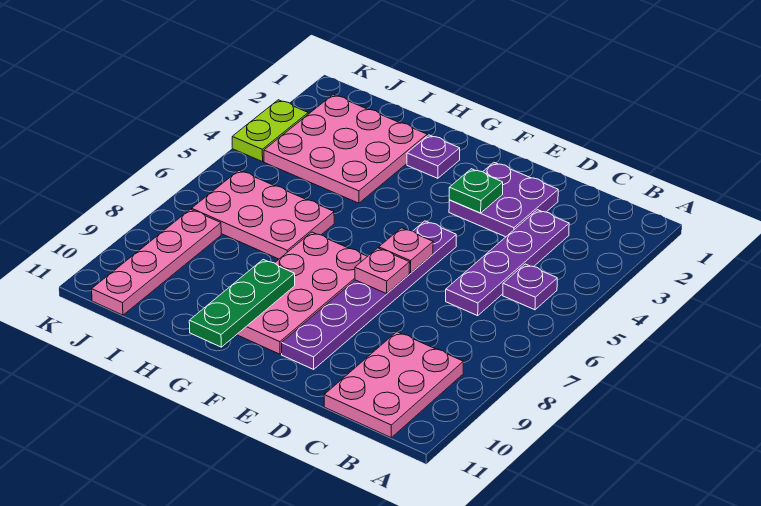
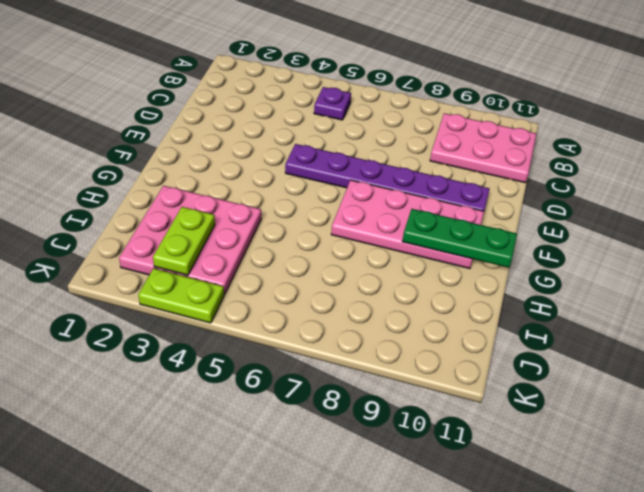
lime plate I3:J3 level 2 -> none
none -> purple plate C3:C6 level 1
none -> purple plate D2:E3 level 1
none -> purple plate G2 level 1

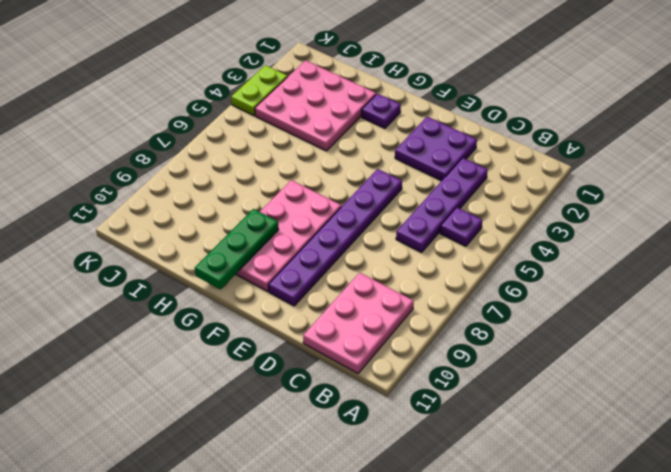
none -> pink plate H6:J7 level 1
none -> pink plate J8:J11 level 1
none -> green plate E3 level 2

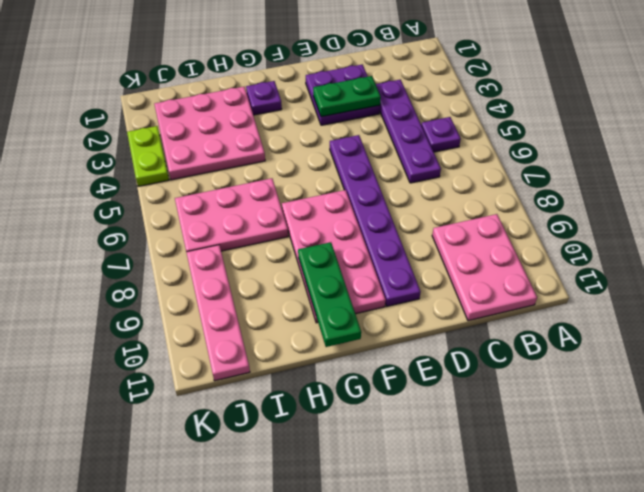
green plate D3:E3 level 2 -> green plate E3 level 2
none -> pink plate E6 level 2
none -> pink plate E7 level 2

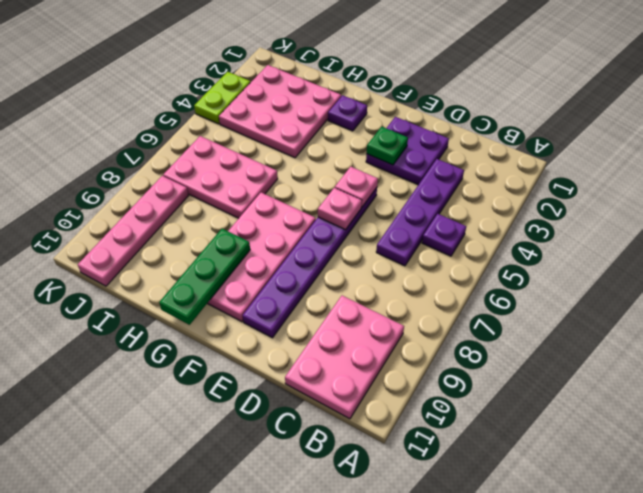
pink plate E5 level 2 -> pink plate E7 level 2

